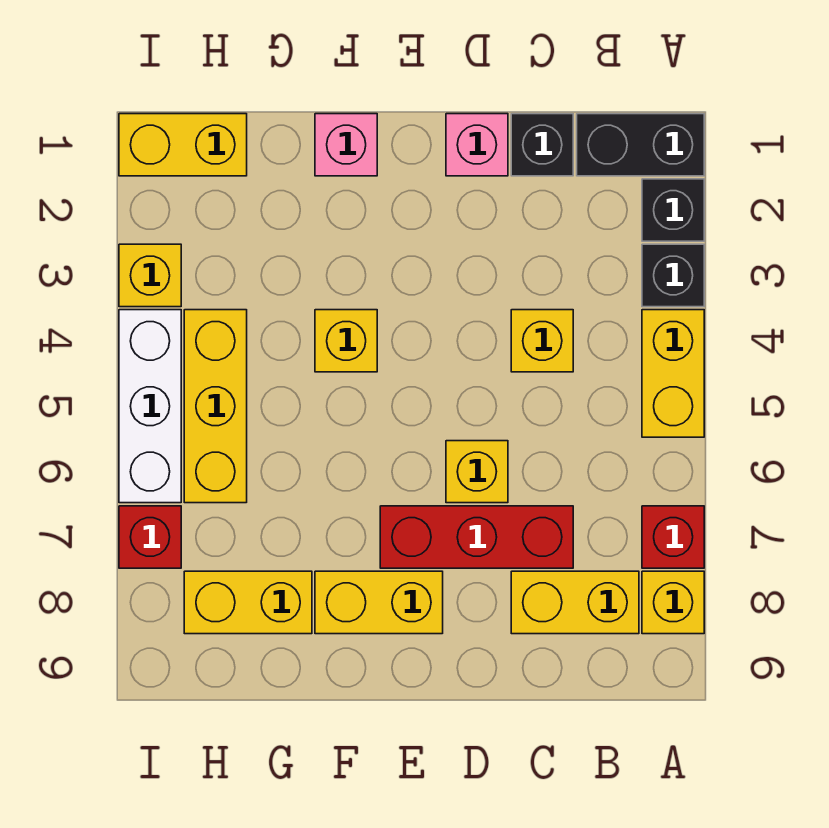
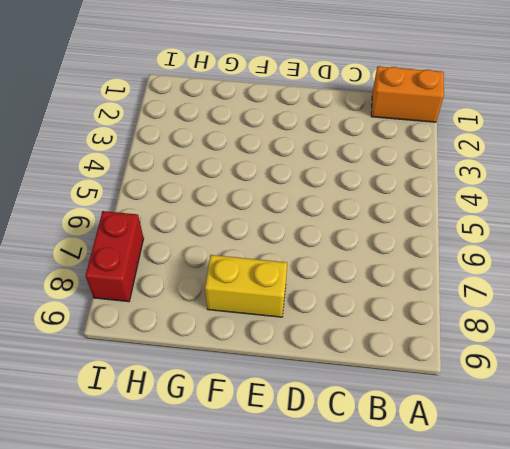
orange brick A1:B1 level 1 -> black brick A1:B1 level 1
red brick I7:I8 level 1 -> red brick I7 level 1
none -> black brick A2 level 1
none -> black brick A3 level 1
none -> yellow brick A4:A5 level 1

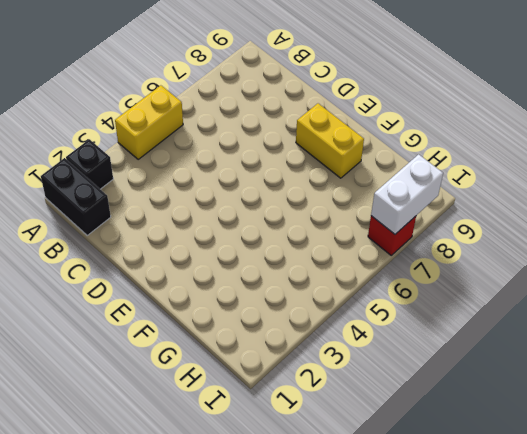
white brick I7:I8 level 2 -> none
none -> black brick A3 level 1
none -> red brick A7 level 1
none -> yellow brick A8 level 1

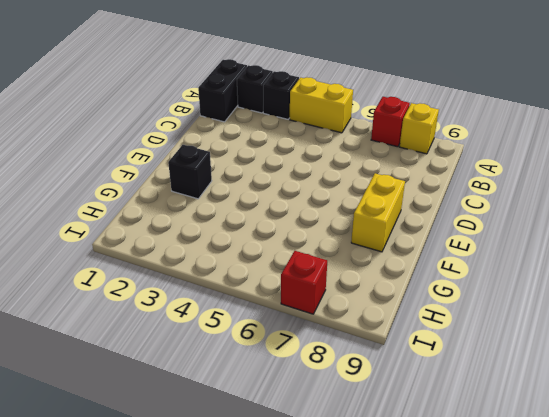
black brick F2 level 1 -> black brick C1 level 1
none -> yellow brick B8:C8 level 1
none -> yellow brick C4 level 1
none -> red brick C7:E7 level 1

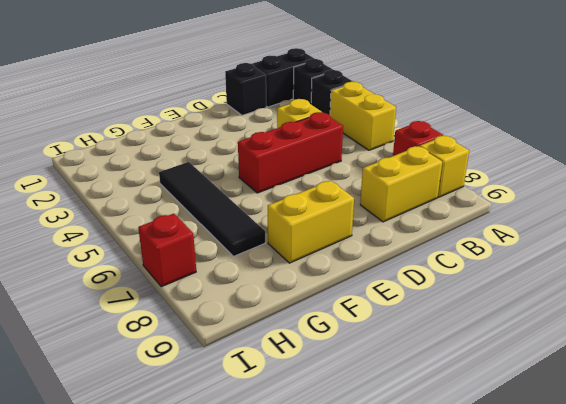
red brick C5:E5 level 1 -> red brick C7:E7 level 1
black tile G4:G7 level 1 -> none
none -> pink brick D1 level 1
none -> yellow brick D6 level 1
none -> pink brick F1 level 1

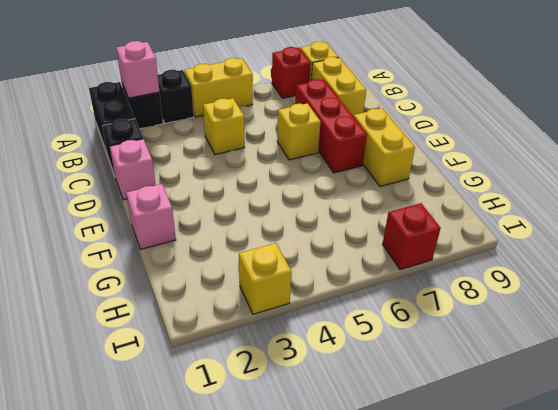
pink brick A2 level 2 -> none
none -> yellow brick F4 level 1
none -> yellow brick G8:H8 level 1
none -> yellow brick H1:I1 level 1

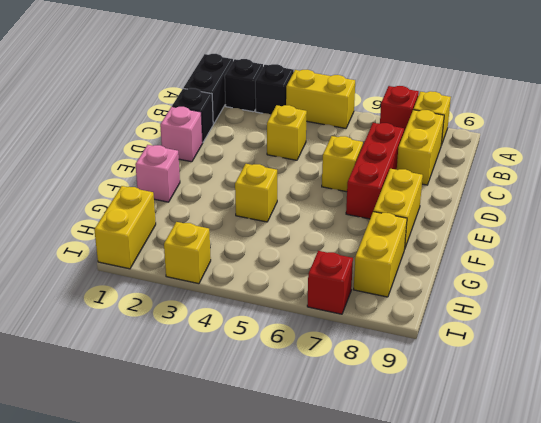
none -> yellow brick H4:H6 level 1
none -> white brick I4:I6 level 1

